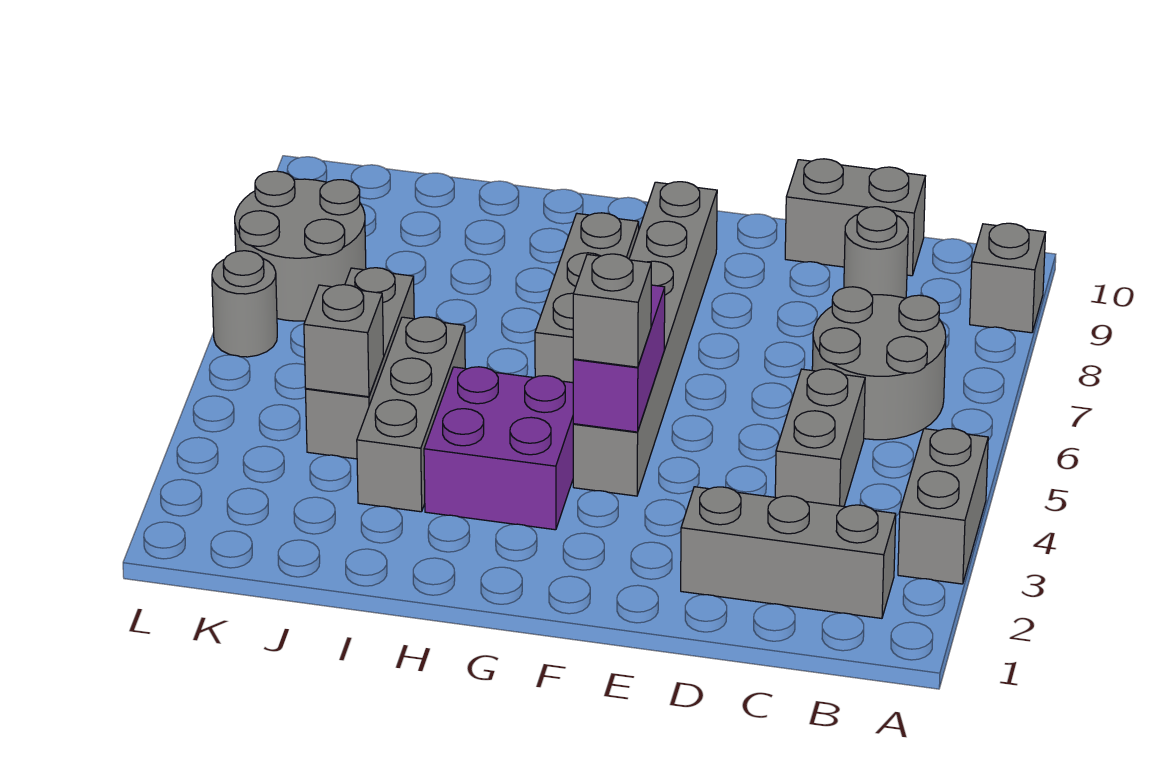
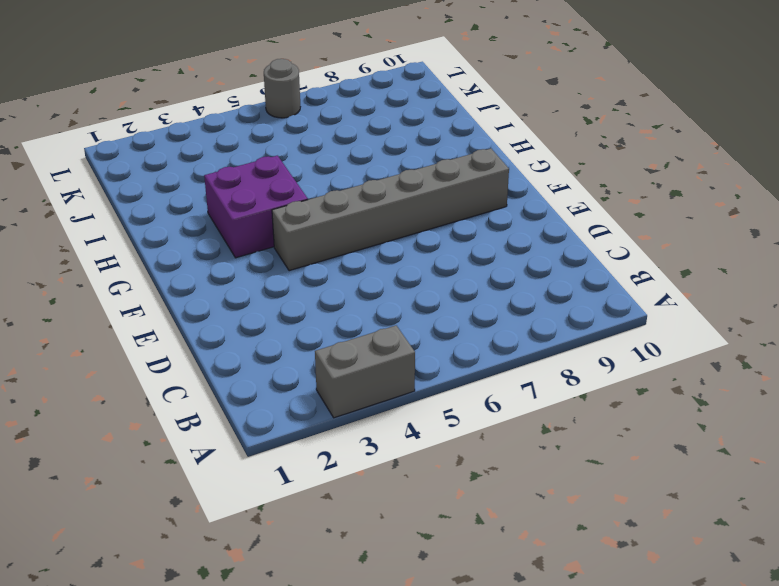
none -> grey brick A9 level 1
none -> grey brick B2:D2 level 1
none -> grey round brick B6:C7 level 1

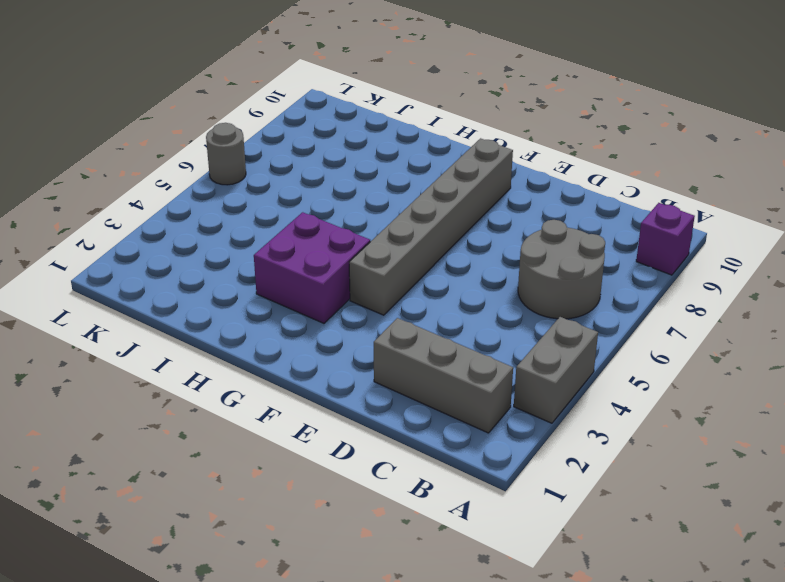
purple brick A9 level 1 -> grey brick A9 level 1
none -> grey brick C4:C5 level 1
none -> grey round brick C9 level 1
none -> grey brick C10:D10 level 1

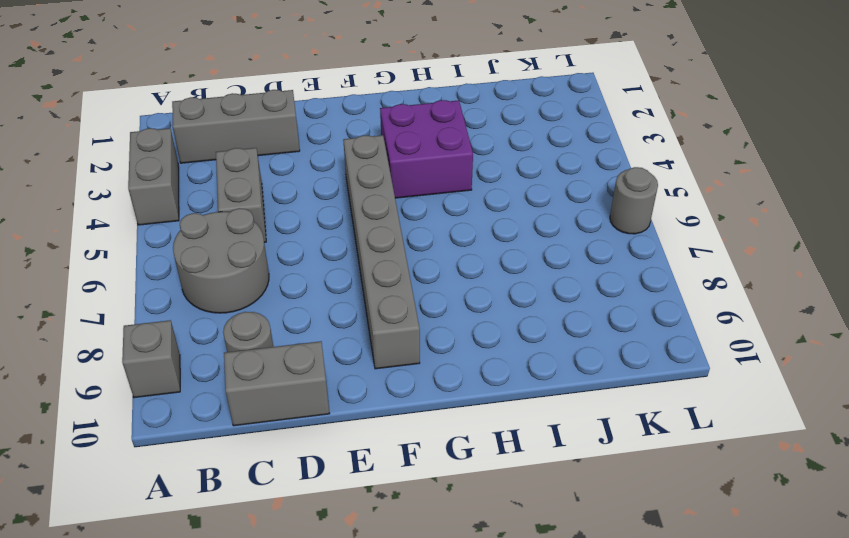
none -> grey brick G6:G8 level 1
none -> grey brick I3:I5 level 1
none -> grey brick J4:J6 level 1

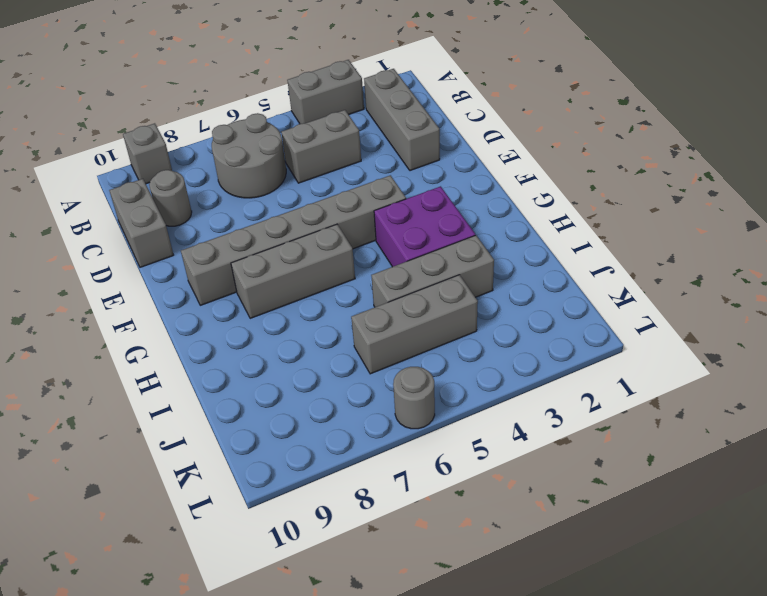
none -> grey round brick K7:L8 level 1
none -> purple brick F4:F5 level 2
none -> grey brick J4 level 2

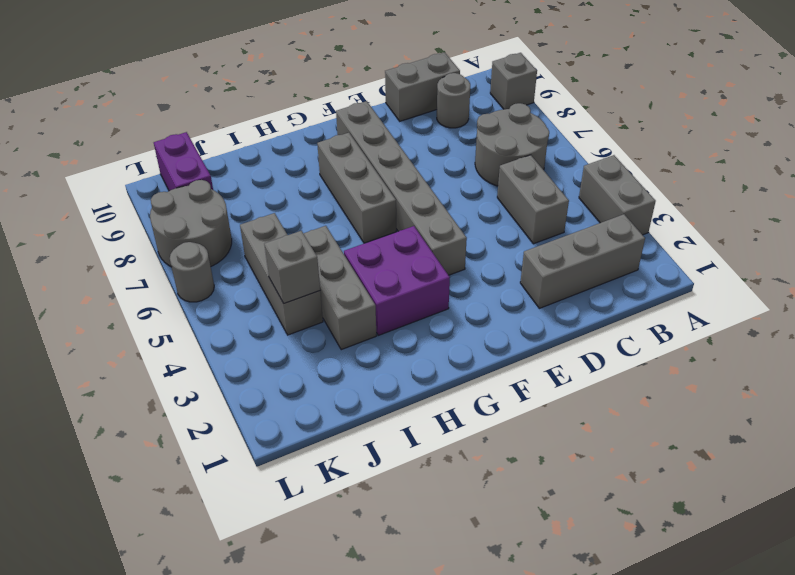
purple brick K9:K10 level 1 -> purple brick F4:F5 level 2
none -> grey brick F4 level 3

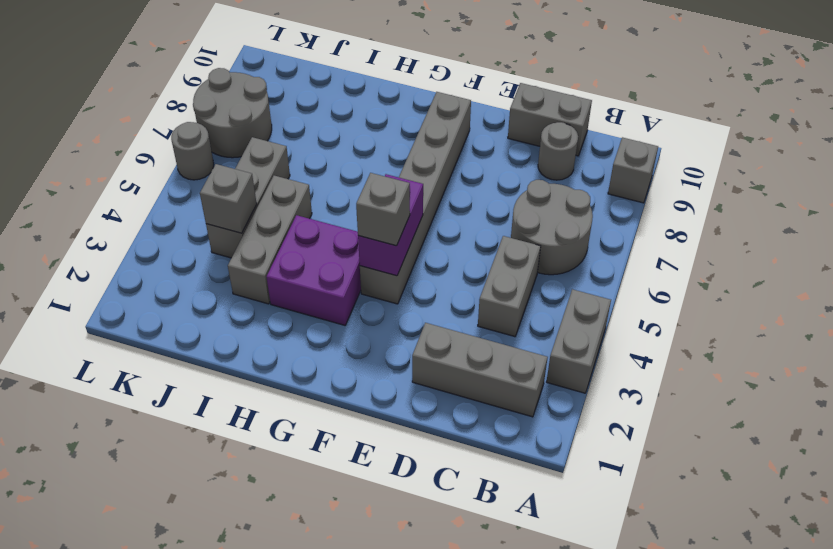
none -> grey brick G6:G8 level 1

